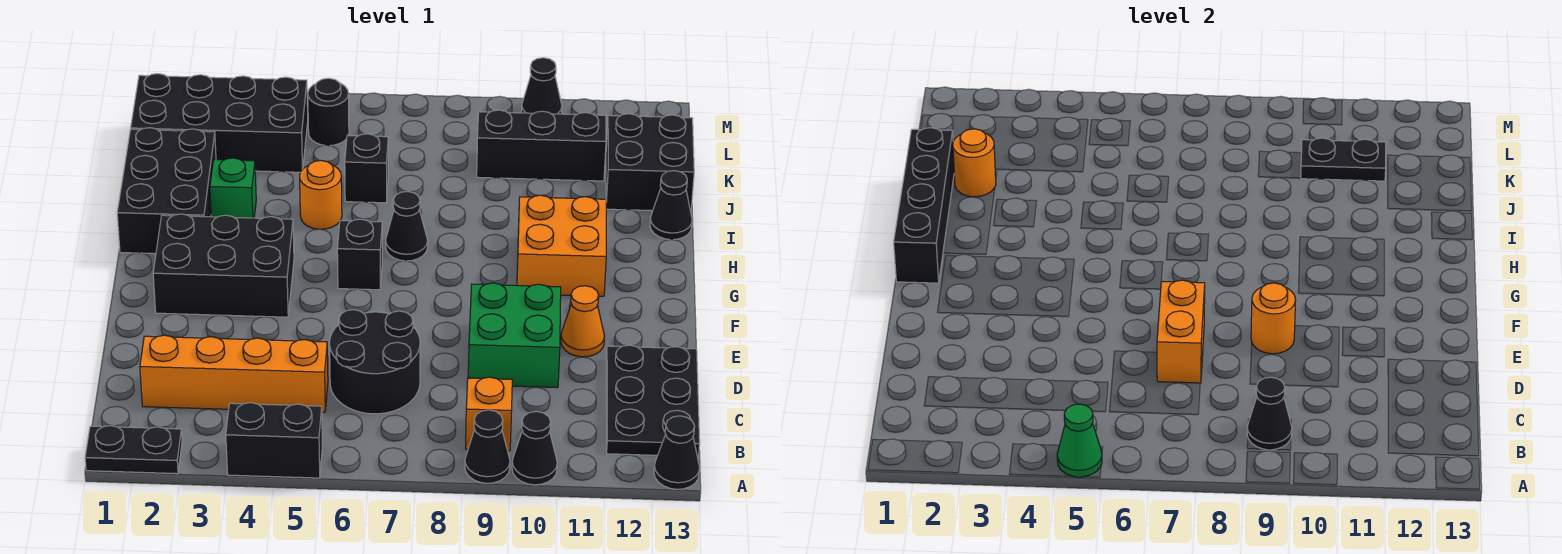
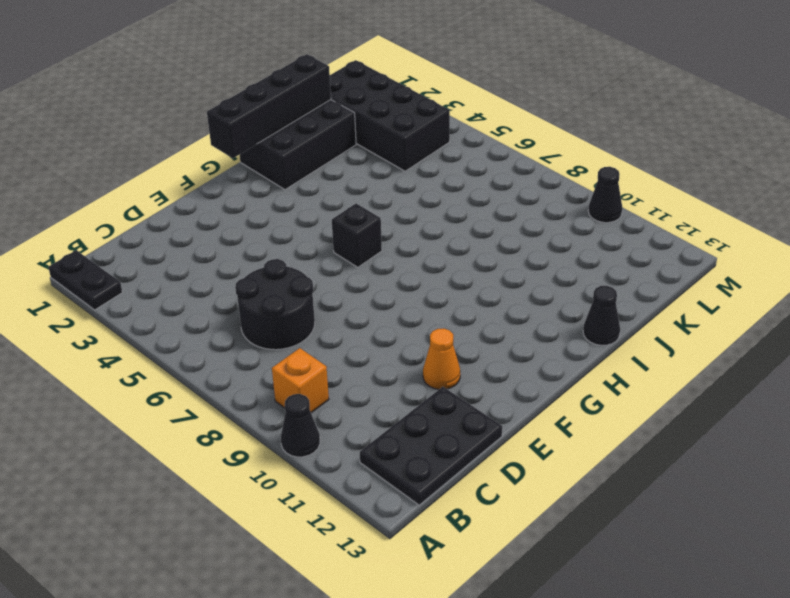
none -> black brick A4:A5 level 1
none -> black cone A9 level 1
none -> black cone A13 level 1
none -> orange brick C2:C5 level 1

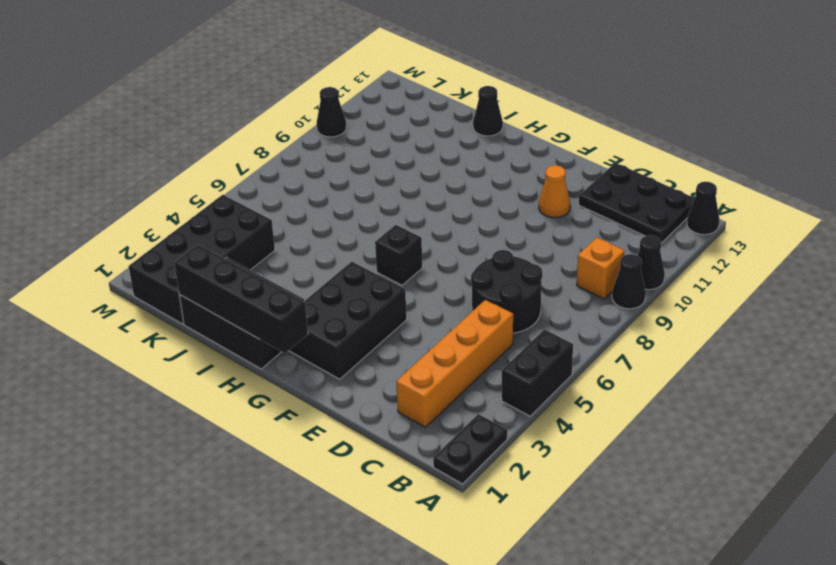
none -> green brick D9:E10 level 1
none -> orange brick G10:H11 level 1
none -> black cone H7 level 1
none -> green brick I3 level 1

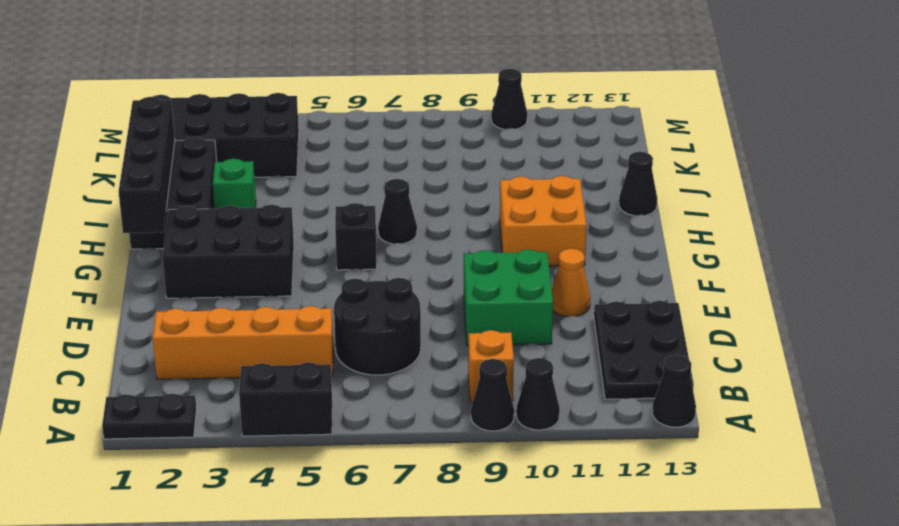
none -> orange round brick I5 level 1
none -> black brick J6 level 1
none -> black brick J12:K13 level 1
none -> black brick K9:K11 level 1

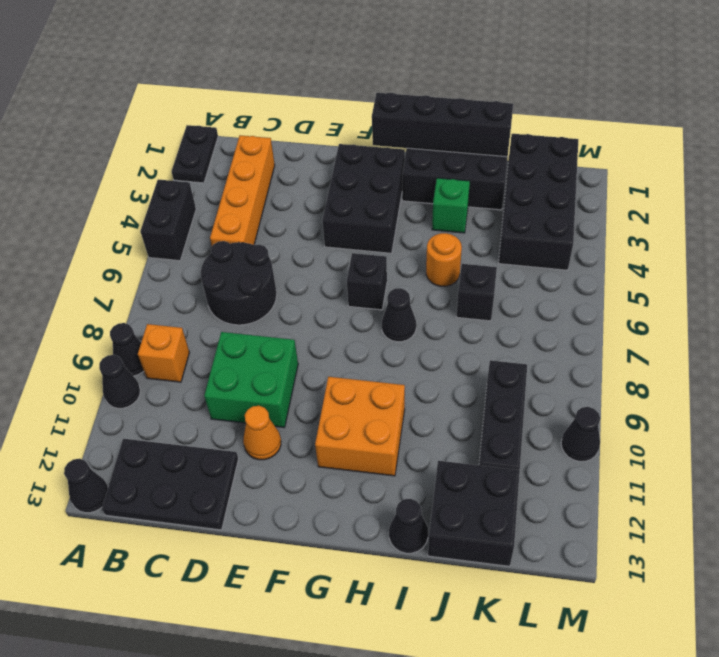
none -> black round brick L5 level 1
none -> green cone A5 level 2
none -> black cone B9 level 2
none -> orange brick D7:E7 level 2

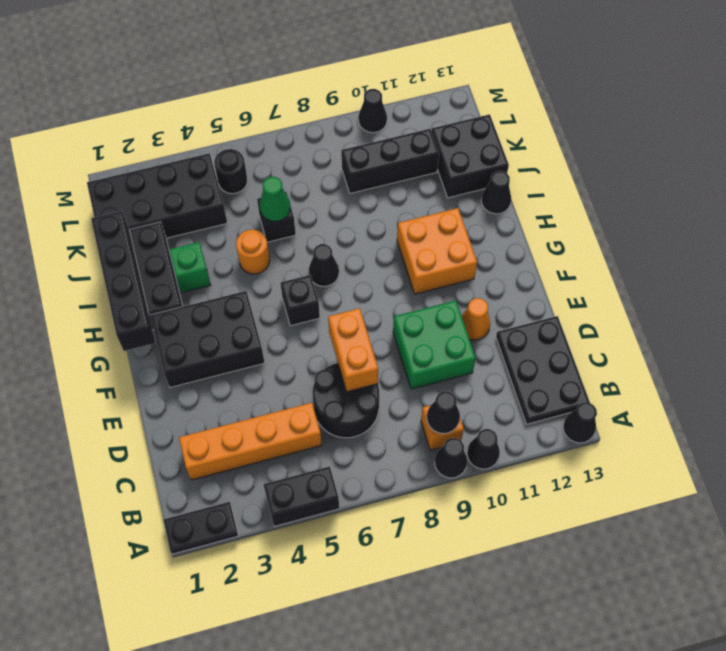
green cone J6 level 2 -> green cone A5 level 2
none -> orange round brick E9 level 2
none -> orange round brick J2 level 2
none -> black plate K10:K11 level 2

